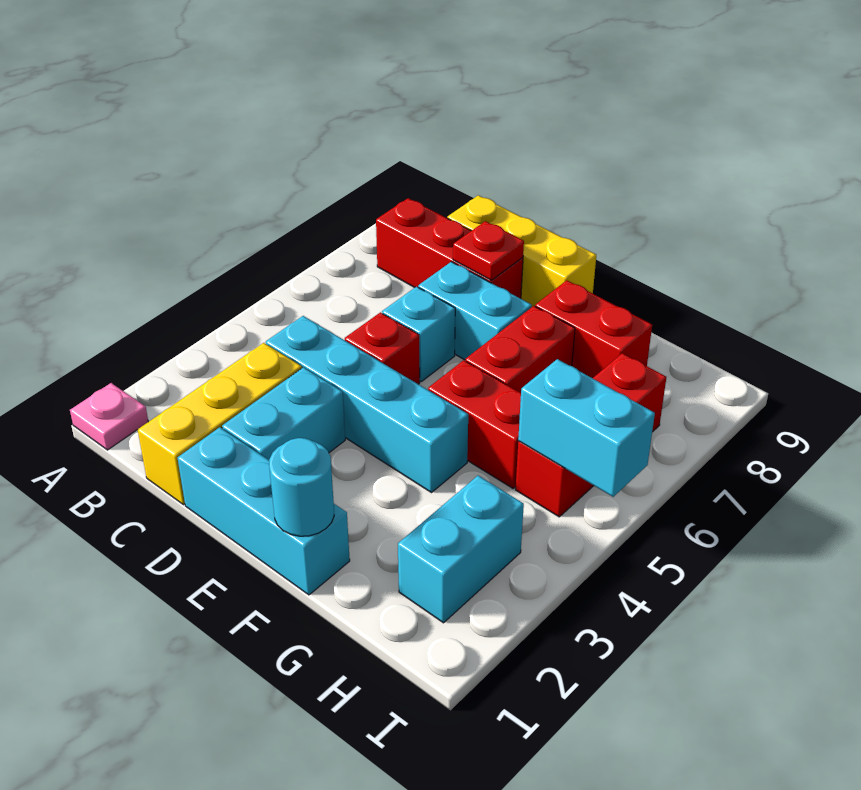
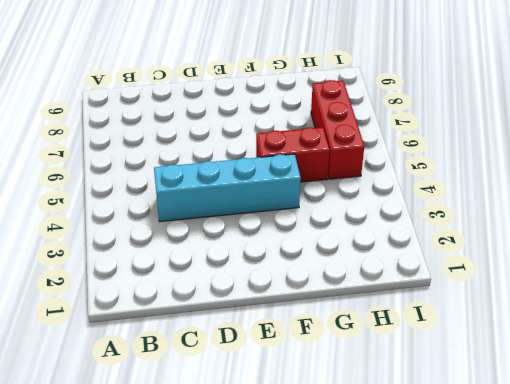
none -> pink plate A1 level 1
none -> red brick B8:D8 level 1
none -> yellow brick C1:C3 level 1

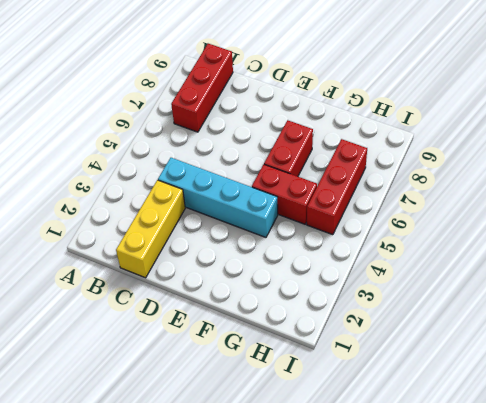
red brick B7:B9 level 1 -> red brick B8:D8 level 1
none -> pink plate A1 level 1
none -> yellow brick C9:E9 level 1
none -> cyan brick D1:F1 level 1

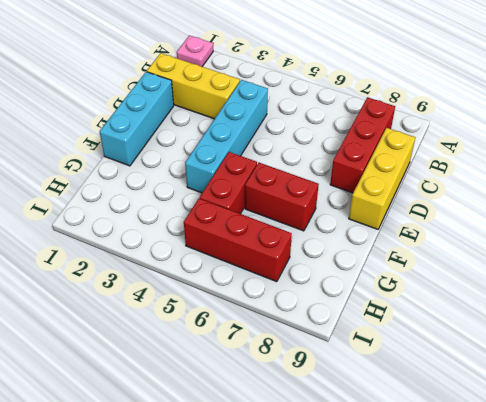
none -> cyan brick D2:D3 level 1
none -> red brick D5 level 1
none -> cyan brick D6 level 1

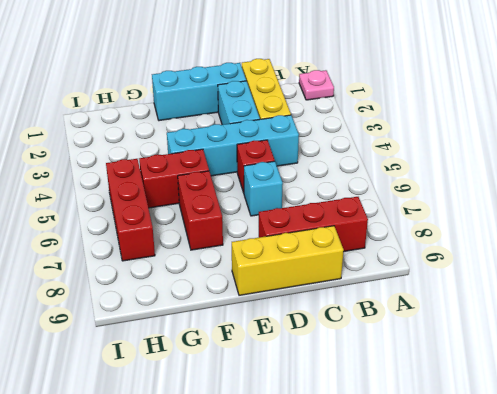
none -> cyan brick D7:E7 level 1
none -> red brick F8:G8 level 1
none -> cyan brick H2:H3 level 1

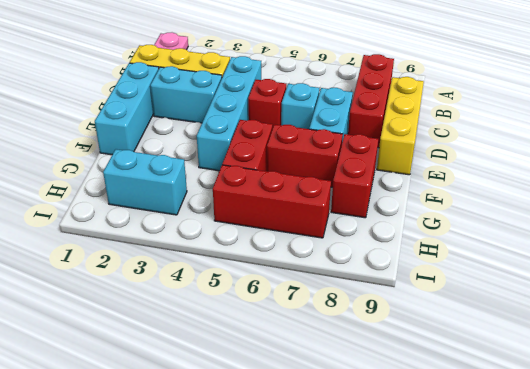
none -> red plate D8 level 2
none -> cyan round brick F1 level 2
none -> cyan brick H5:I5 level 2

